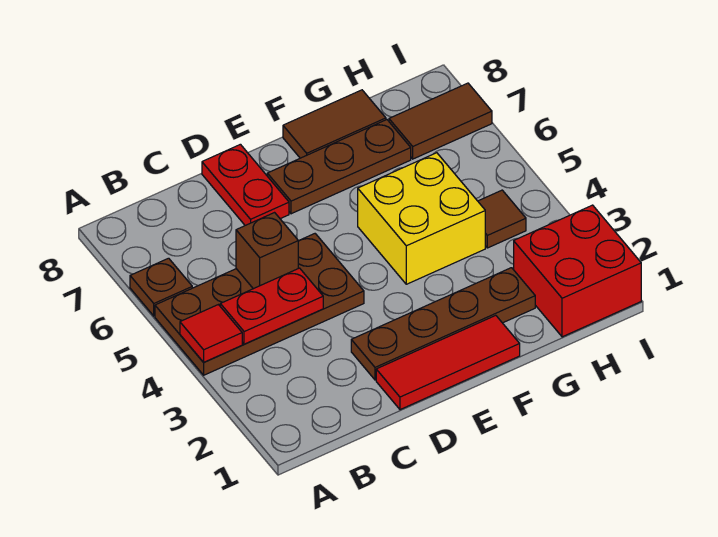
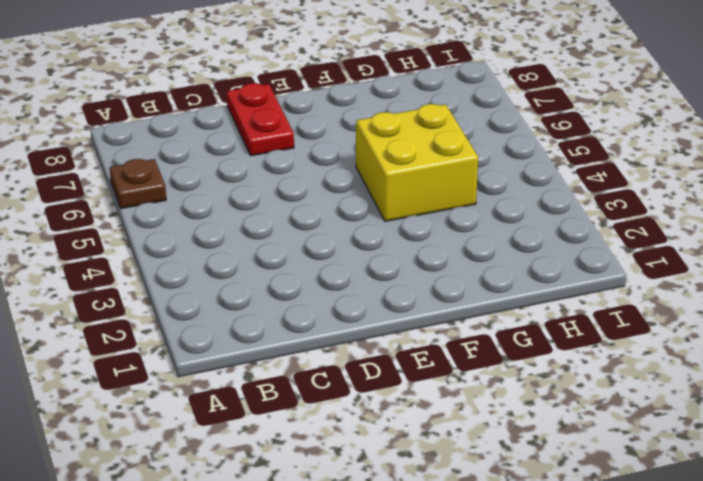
none -> brown plate A4:D5 level 1
none -> red tile D1:F1 level 1
none -> brown plate D2:G2 level 1

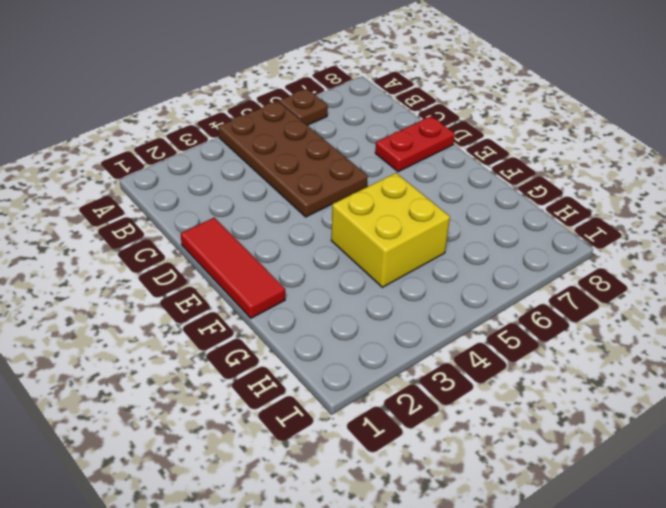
none -> brown plate D2:G2 level 1
none -> brown plate E7:G7 level 1
none -> brown tile F8:G8 level 1

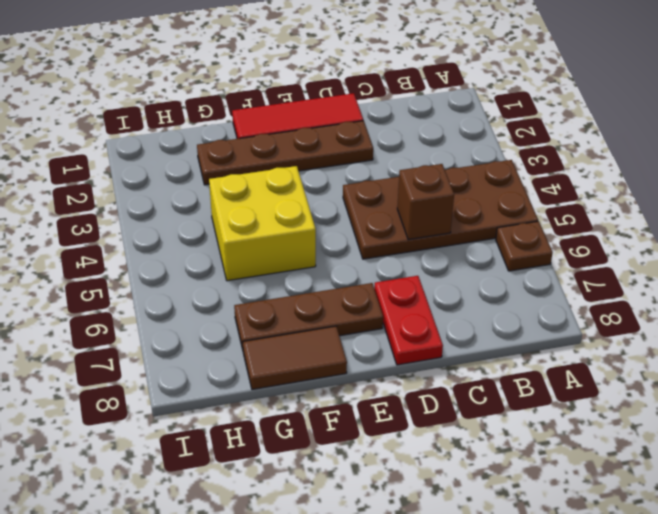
none -> red brick H1:I2 level 1
none -> brown tile H4 level 1
none -> brown tile H7:I7 level 1

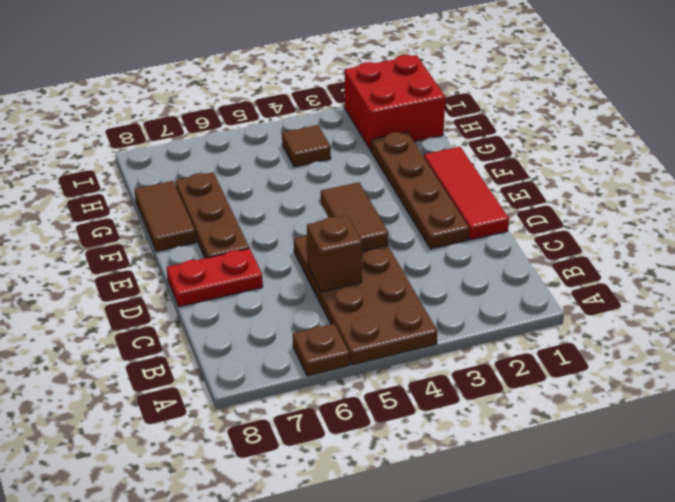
brown tile D4:E4 level 2 -> brown tile H7:I7 level 1
none -> yellow brick F4:G5 level 1
none -> red tile A4 level 2
none -> red plate B4:C4 level 2

